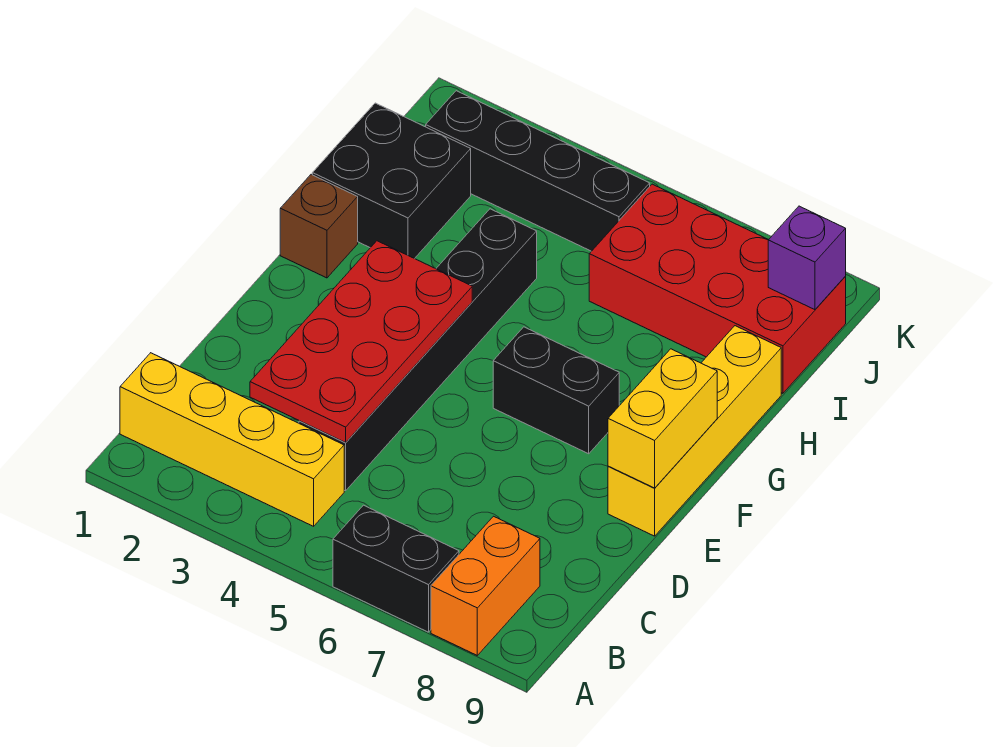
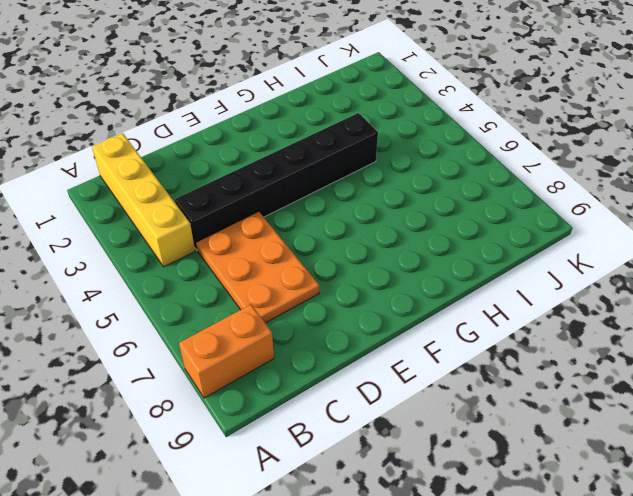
orange plate C5:D7 level 1 -> none
none -> black brick A6:A7 level 1
none -> yellow brick E9:H9 level 1
none -> black brick F6:F7 level 1

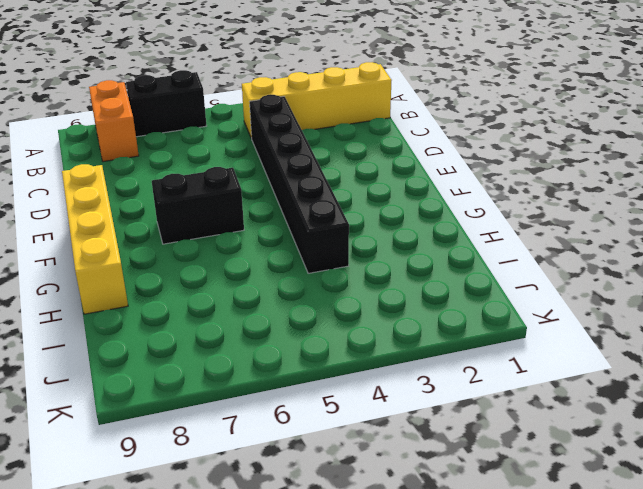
none -> brown brick G1 level 1
none -> black brick H1:I2 level 1
none -> red brick I6:J9 level 1

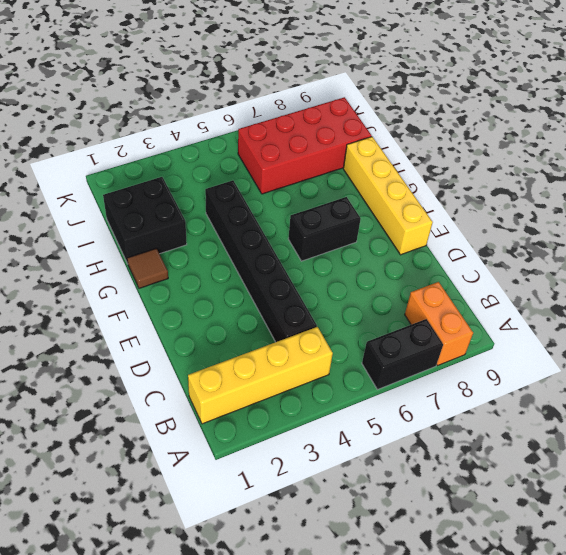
brown tile G1 level 1 -> brown brick G1 level 1
none -> black brick J2:J5 level 1
none -> red plate C3:F4 level 2
none -> yellow brick E9:F9 level 2

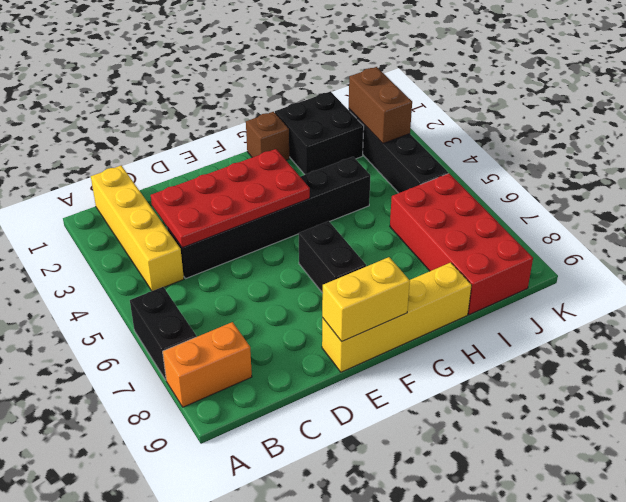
brown brick J2:J3 level 2 -> none
none -> purple brick J9 level 2

